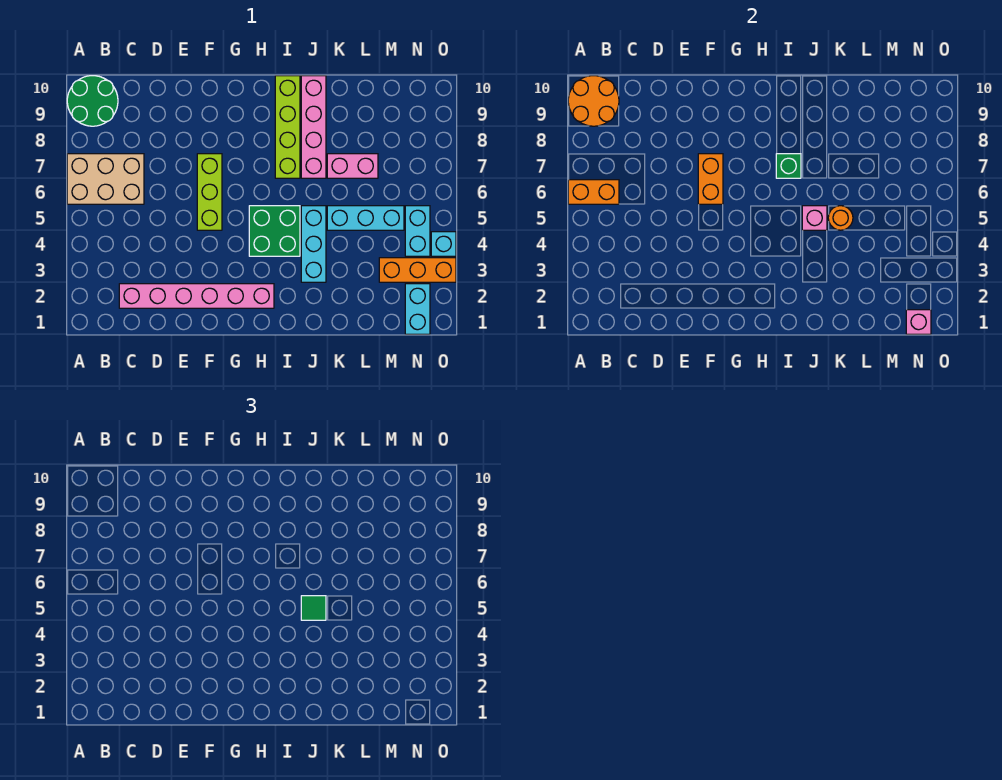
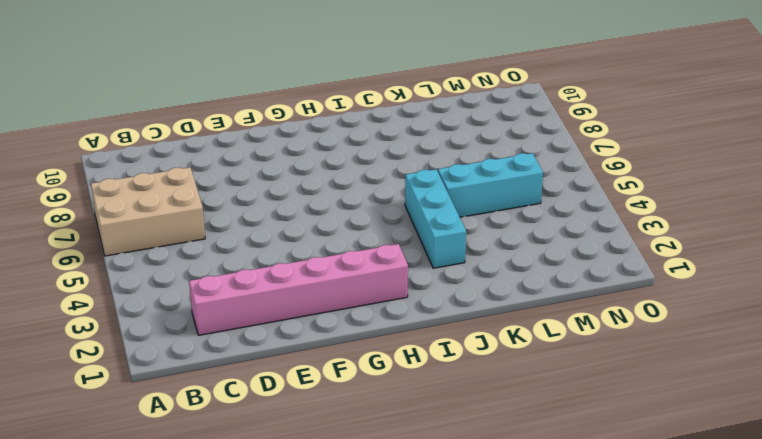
none -> green round brick A9:B10 level 1
none -> lime brick F5:F7 level 1
none -> green brick H4:I5 level 1

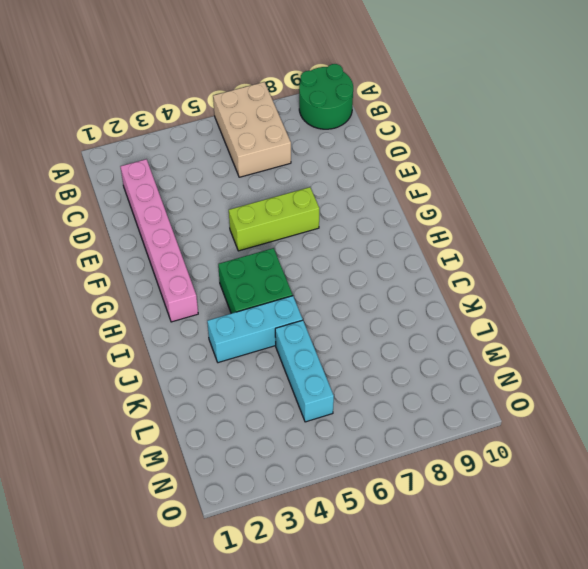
none -> lime brick I7:I10 level 1
none -> pink brick J7:J10 level 1
none -> pink brick K7:L7 level 1

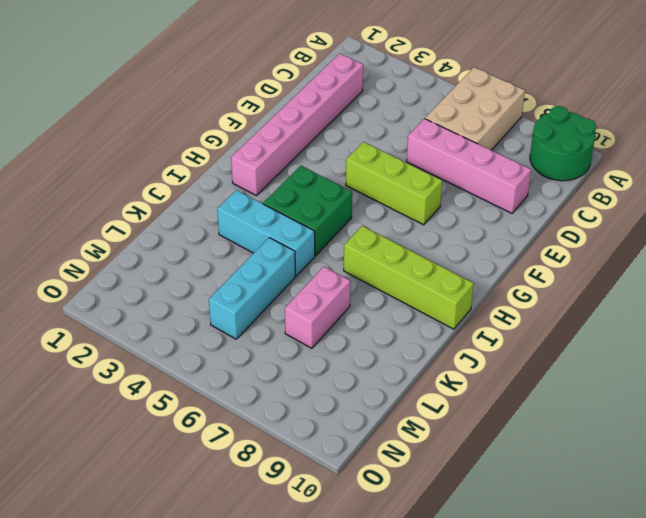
pink brick D6:D9 level 1 -> pink brick J7:J10 level 1
none -> orange brick M3:O3 level 1
none -> cyan brick N1:N2 level 1
none -> cyan brick N4:N5 level 1

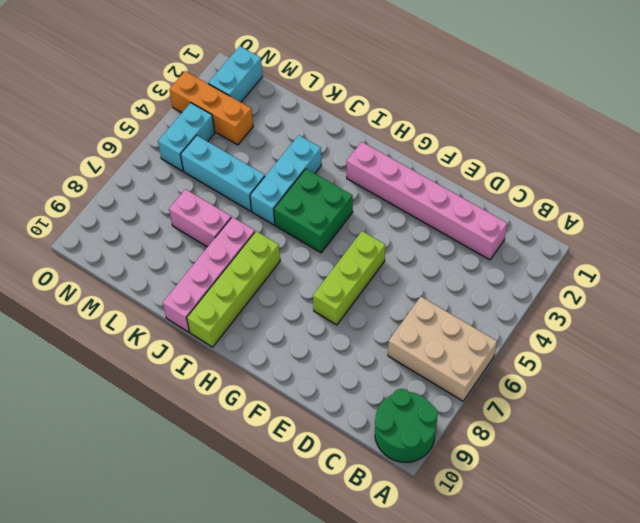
none -> cyan brick O4 level 1
none -> orange brick A6:B6 level 2
none -> orange round brick A9:B10 level 2

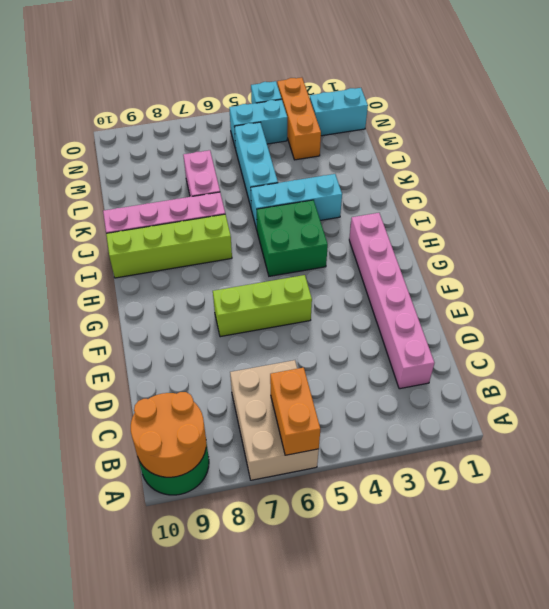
none -> orange brick F6:F7 level 2
none -> green brick I7 level 2
none -> pink brick J5 level 2

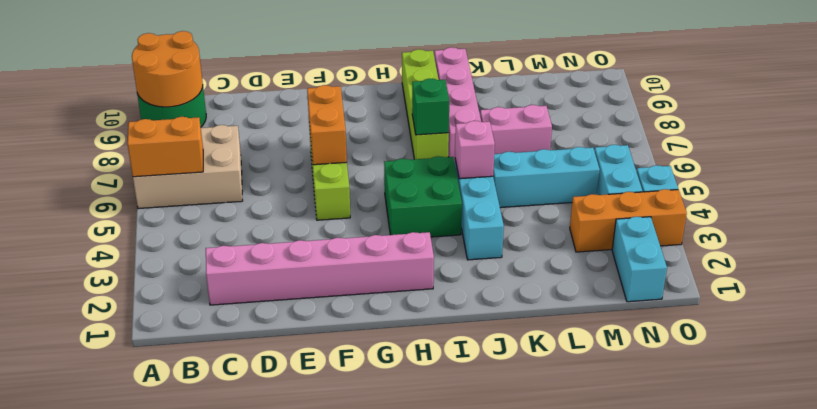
none -> orange round brick K5 level 2
none -> pink brick N1 level 2
none -> green tile J5 level 3

